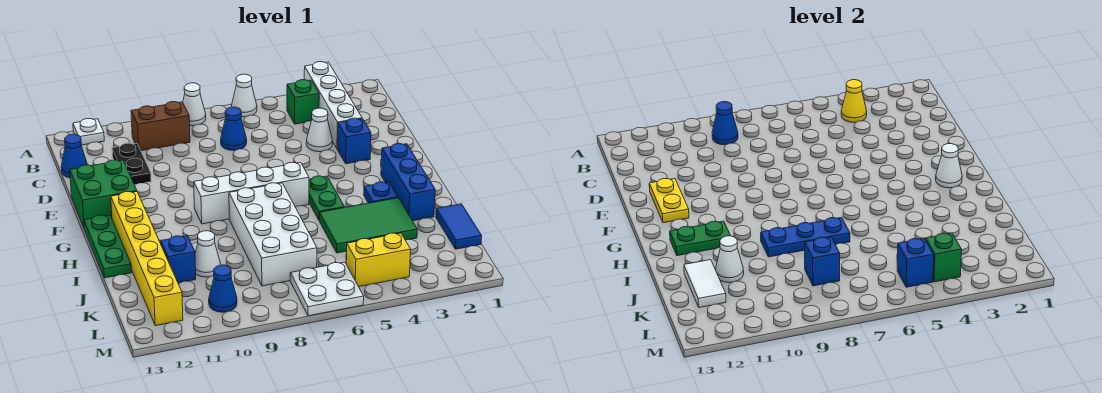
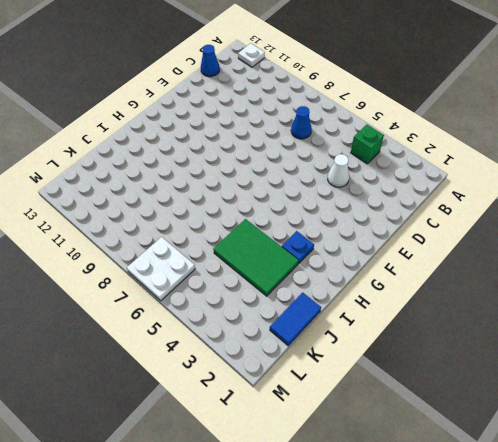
none -> white brick A3:D3 level 1
none -> white cone A6 level 1
none -> white cone A8 level 1
none -> brown brick B9:B10 level 1

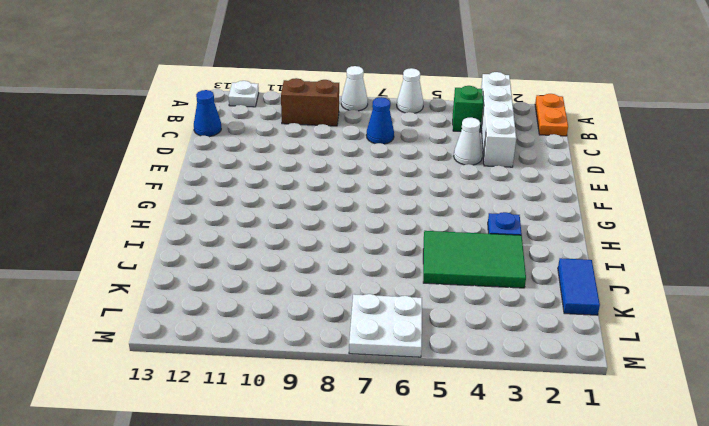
orange plate A1:B1 level 1 -> none
none -> black plate C11:D11 level 1
none -> blue brick E3 level 1
none -> green brick E12:F13 level 1
none -> blue brick G2:I2 level 1

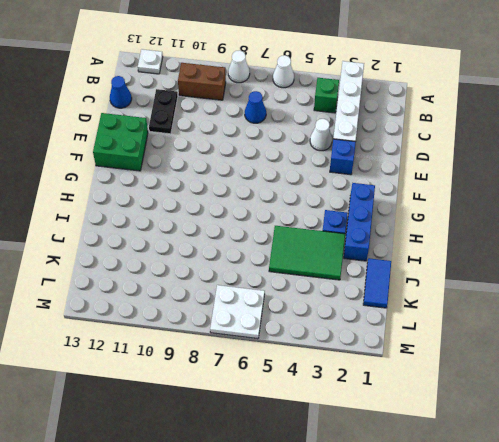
none -> green plate G5:H5 level 1
none -> white brick G6:G9 level 1
none -> yellow brick G12:L12 level 1
none -> green plate G13:I13 level 1

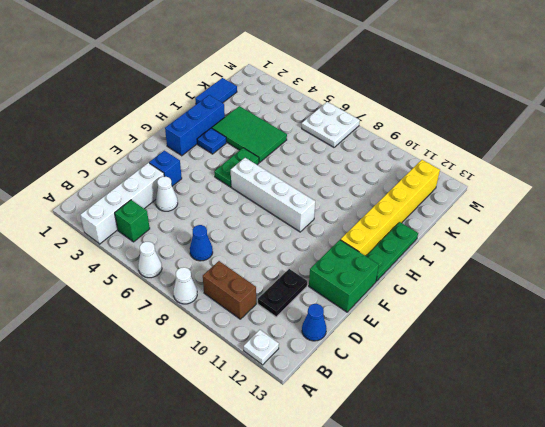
none -> white brick H7:K8 level 1
none -> white cone J10 level 1
none -> blue brick J11 level 1
none -> yellow brick L4:L5 level 1

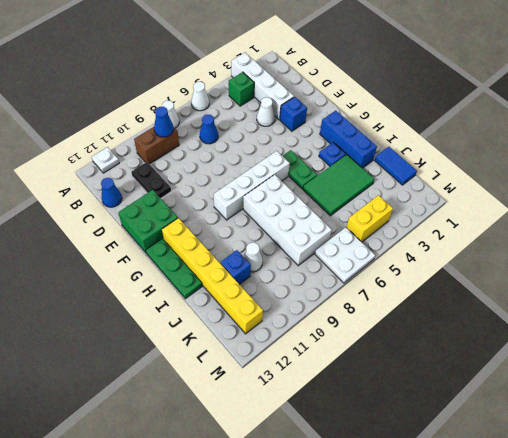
none -> blue cone L10 level 1
none -> yellow cone B4 level 2
none -> yellow plate E12:F12 level 2
none -> white cone G2 level 2

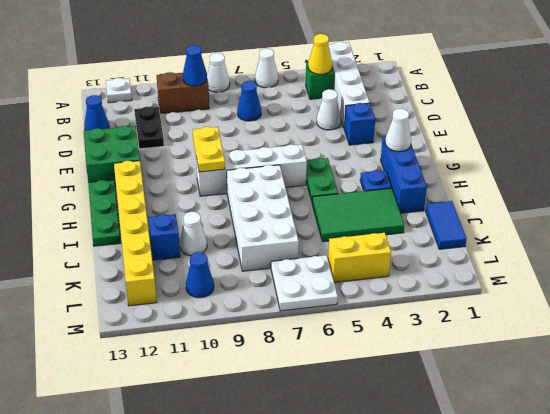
yellow plate F9:G9 level 2 -> yellow plate E12:F12 level 2
none -> green plate H11:H12 level 2
none -> blue plate I7:I9 level 2
none -> white cone J11 level 2
none -> white tile J12:K12 level 2

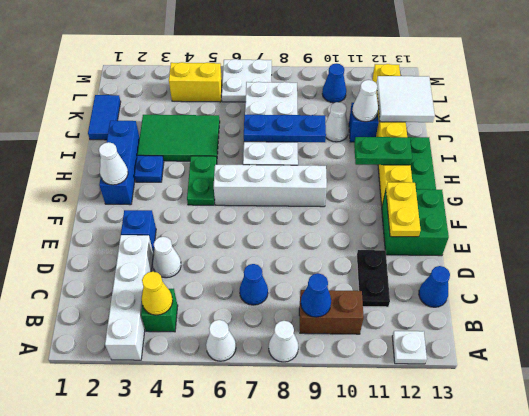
white tile J12:K13 level 2 -> white tile J12:K12 level 2
none -> blue brick K8 level 2
none -> green brick L4 level 2
none -> blue brick L5 level 2

